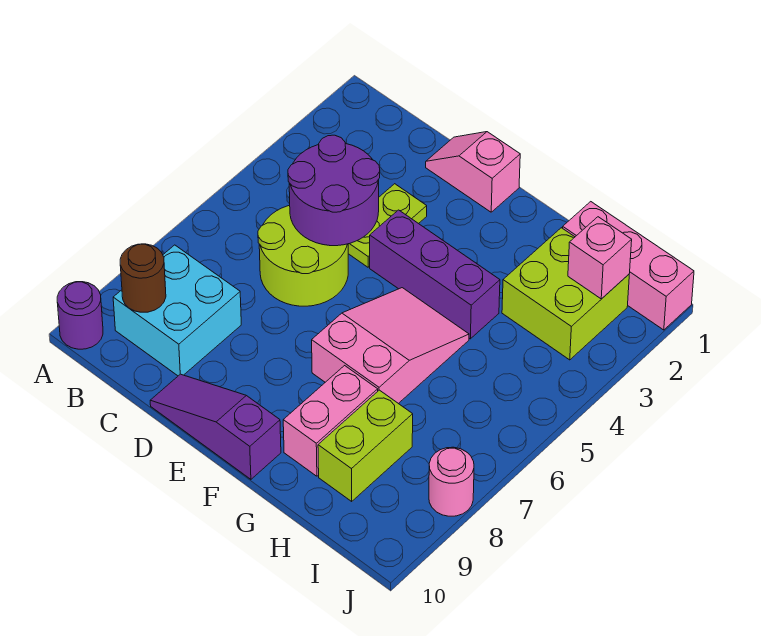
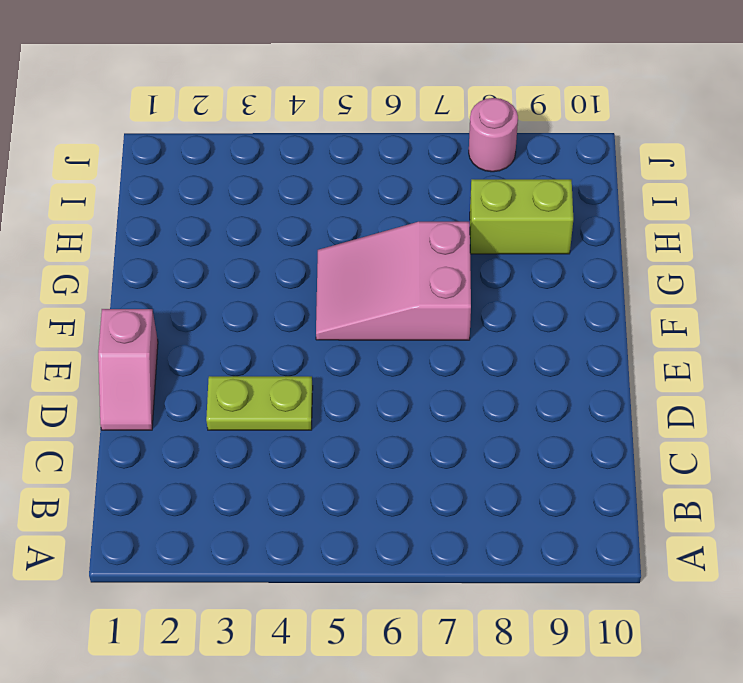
none -> purple round brick A10 level 1
none -> cyan brick B8:C9 level 1
none -> lime round brick C5:D6 level 1

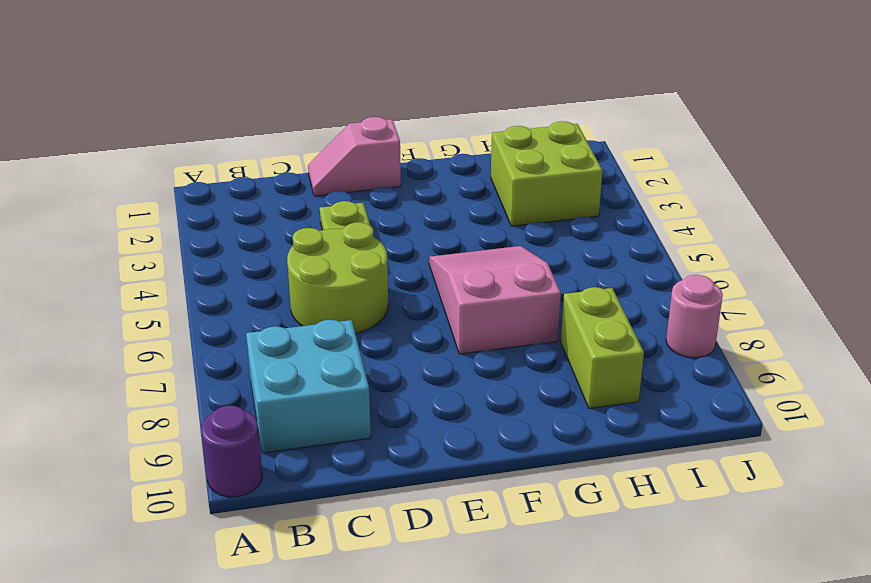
none -> purple slope D10:F10 level 1 top F
none -> purple brick E4:G4 level 1
none -> pink brick G8:G9 level 1

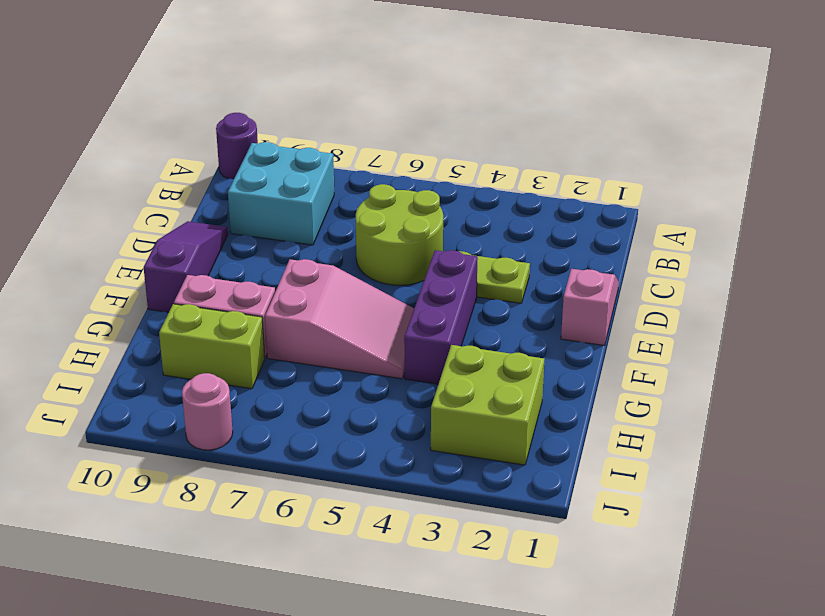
none -> pink brick H1:J1 level 1
none -> brown round brick B9 level 2
none -> purple round brick C4:D5 level 2

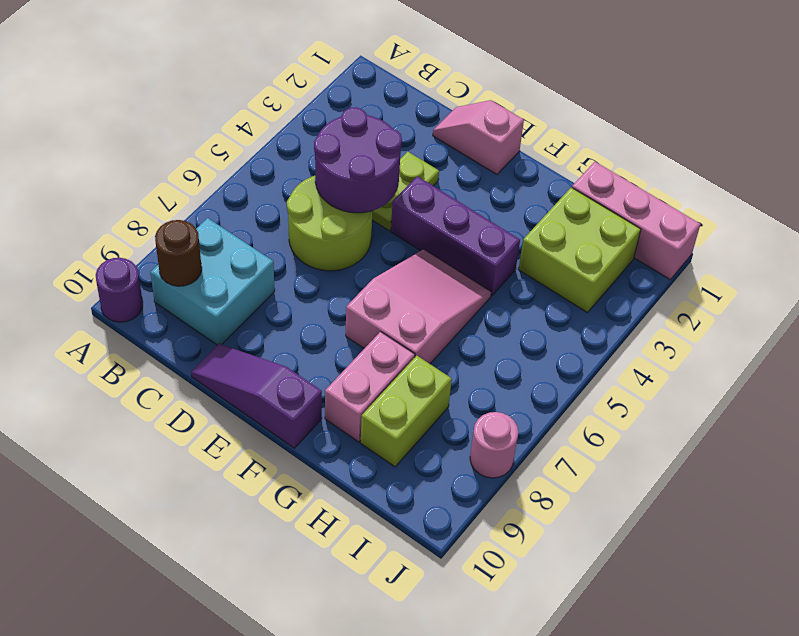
none -> pink brick I2 level 2

